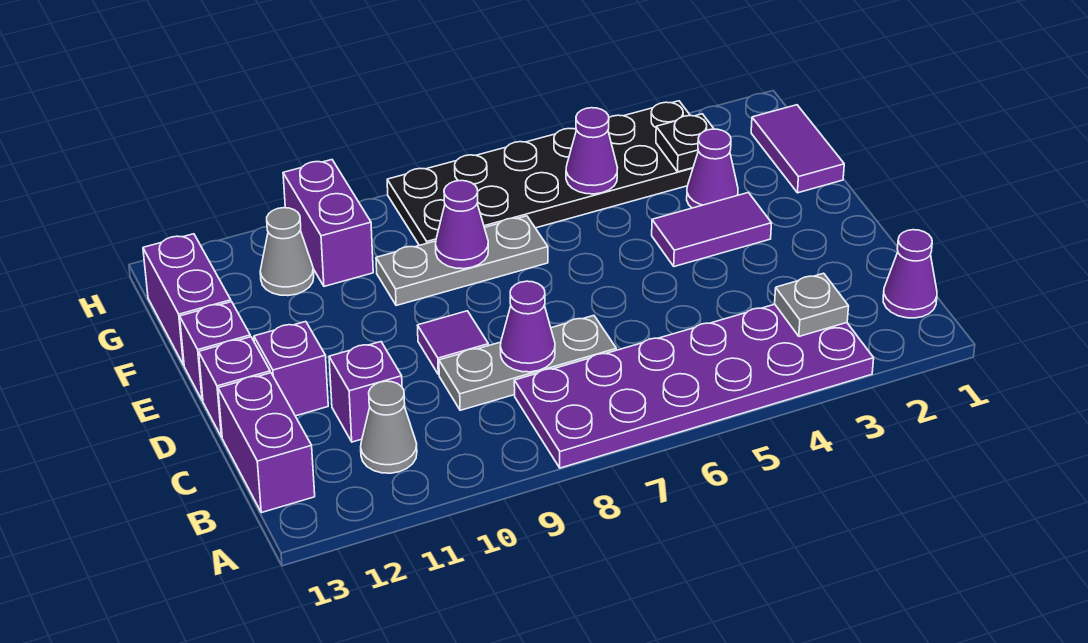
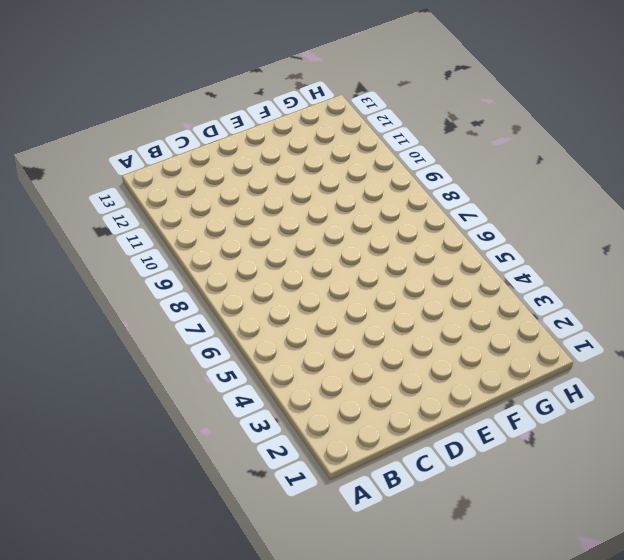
none -> purple plate A3:B8 level 1
none -> purple cone B1 level 1
none -> grey cone B11 level 1

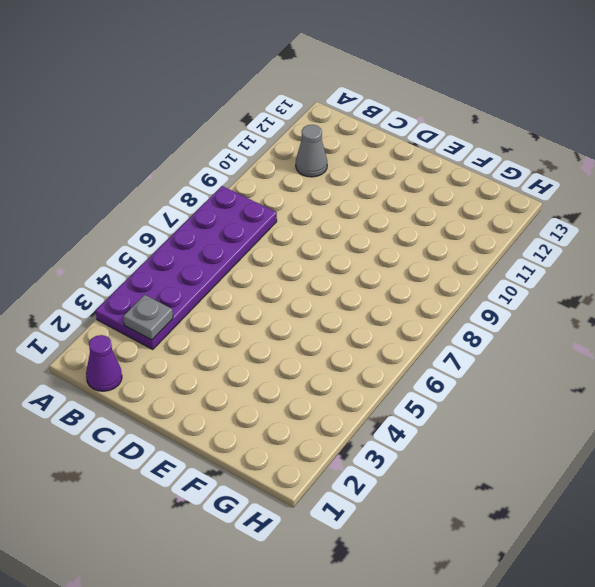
none -> purple brick B13:C13 level 1
none -> grey plate C7:C9 level 1
none -> purple brick C11 level 1

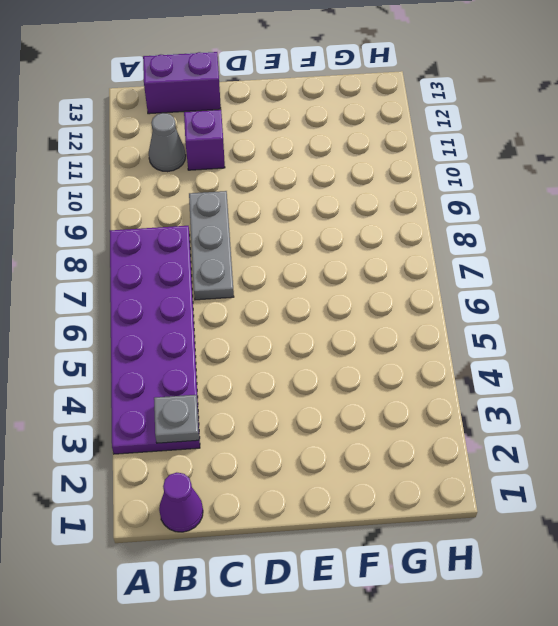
none -> purple tile D9 level 1
none -> purple brick D12 level 1
none -> purple brick D13 level 1

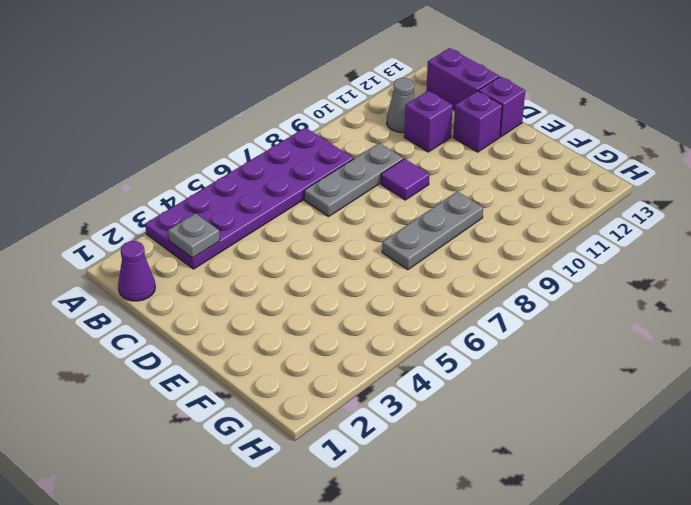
none -> purple tile E3:E4 level 1
none -> purple brick E13 level 1
none -> purple tile F1:G1 level 1

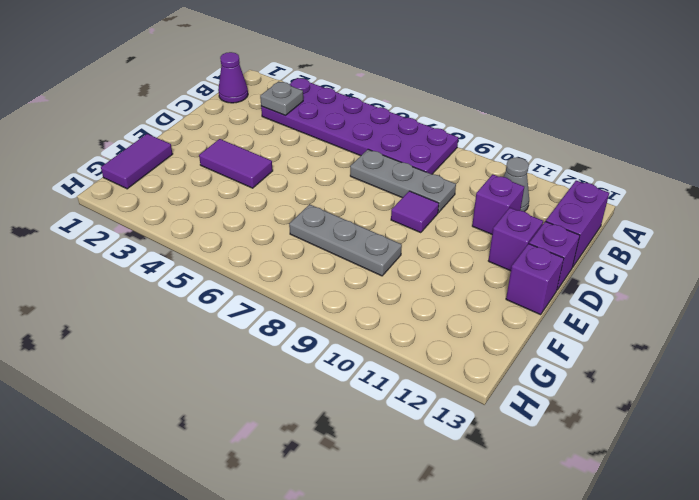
none -> purple cone F3 level 1
none -> purple brick F13:G13 level 1
none -> black plate G3:H8 level 1

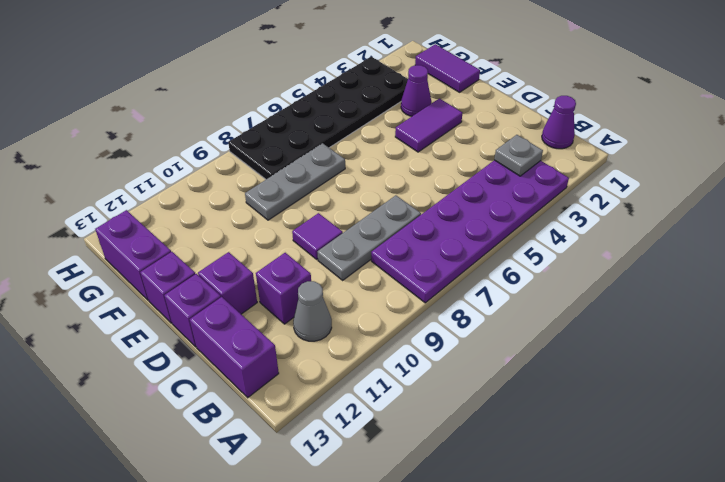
none -> purple brick G10:H10 level 1
none -> grey cone G11 level 1
none -> purple cone C8 level 2

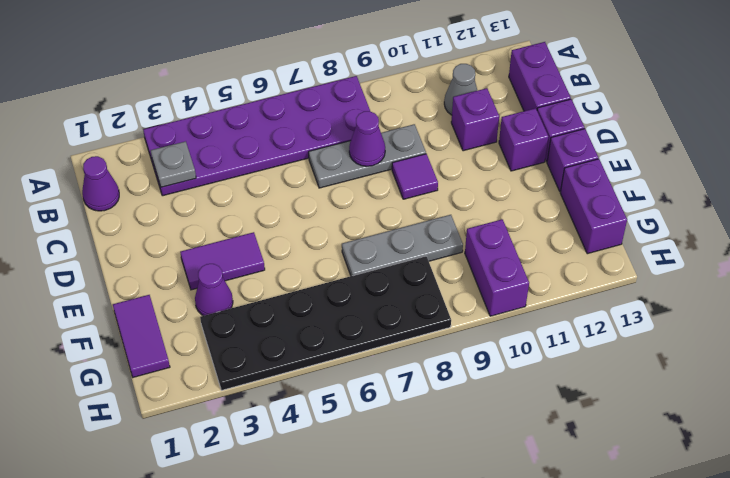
none -> grey cone G11 level 1
none -> purple cone F8 level 2
none -> black plate G3 level 2

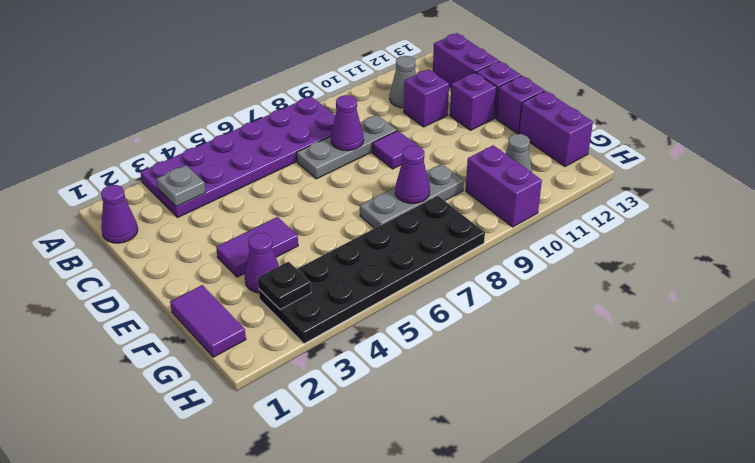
none -> purple cone G5 level 2

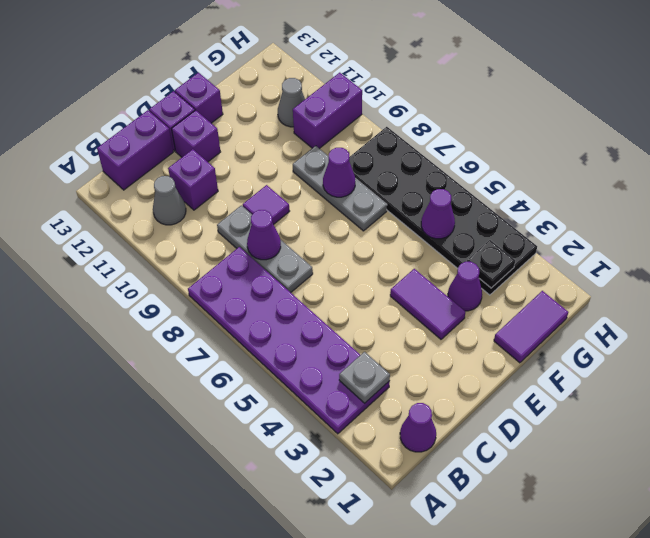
none -> purple brick F13:G13 level 1

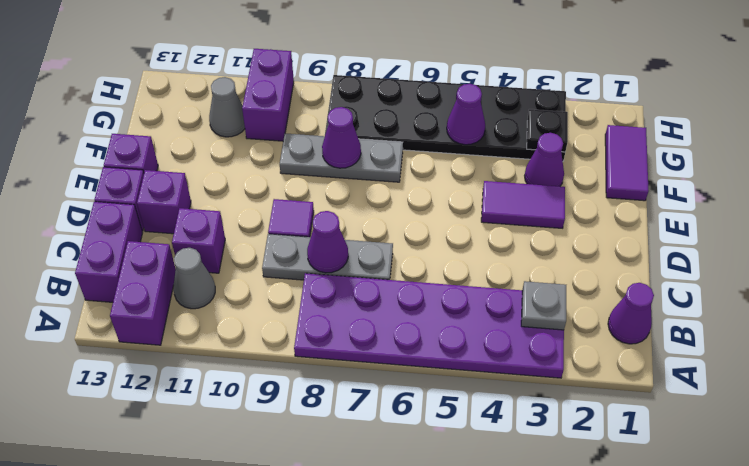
purple brick A12:B12 level 1 -> purple brick F13:G13 level 1

